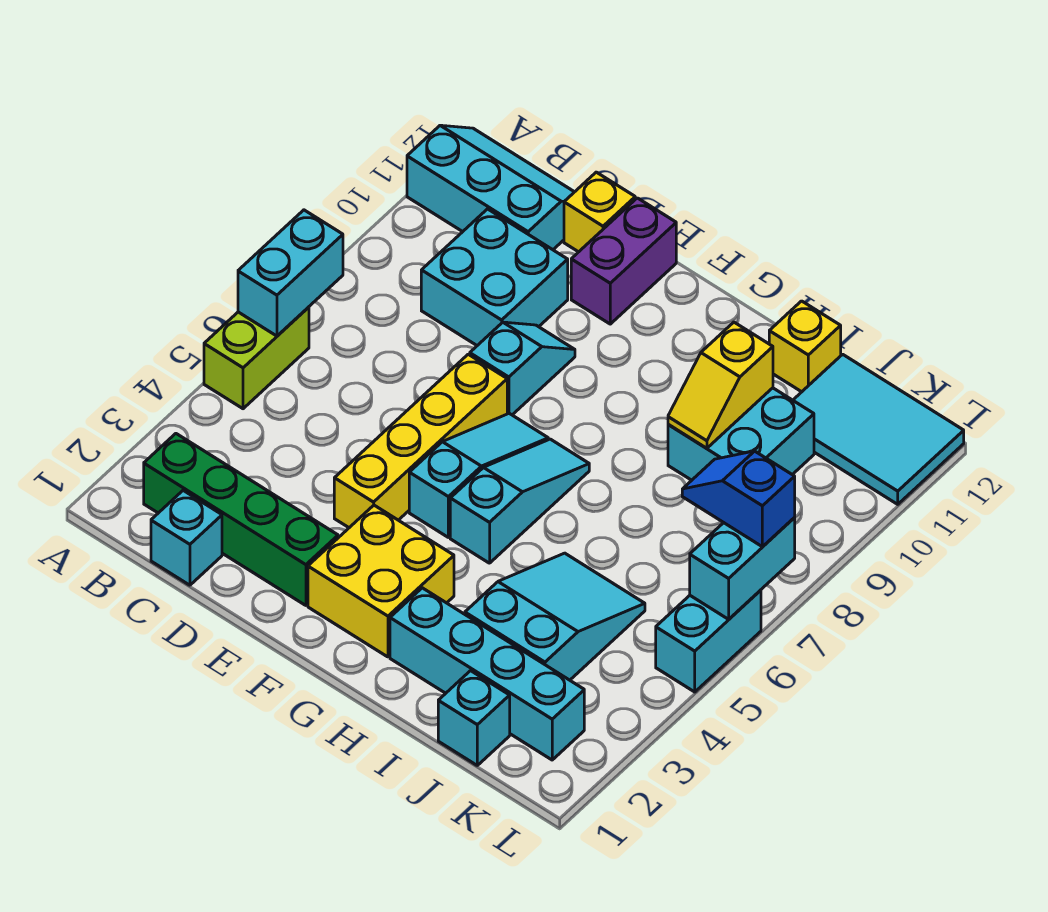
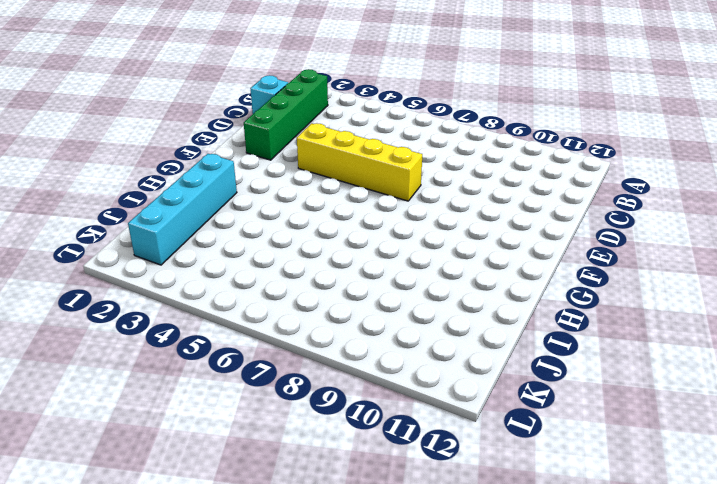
none -> lime brick A5:A6 level 1
none -> cyan slope A11:C12 level 1 top 11
none -> cyan brick C9:D10 level 1

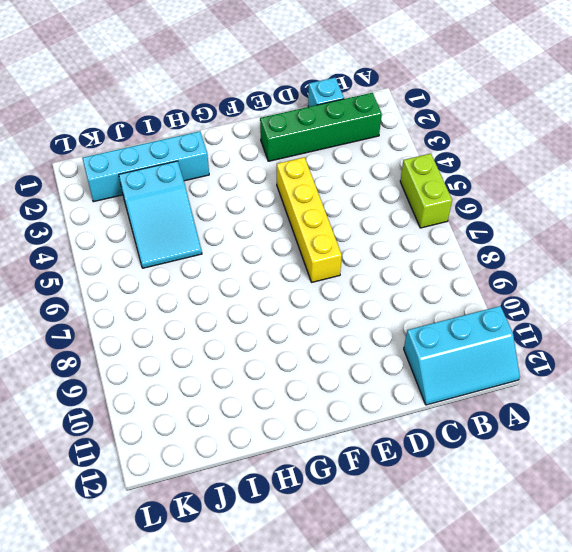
none -> cyan brick C9:D10 level 1
none -> yellow brick D12 level 1
none -> cyan slope E8:E9 level 1 top 8

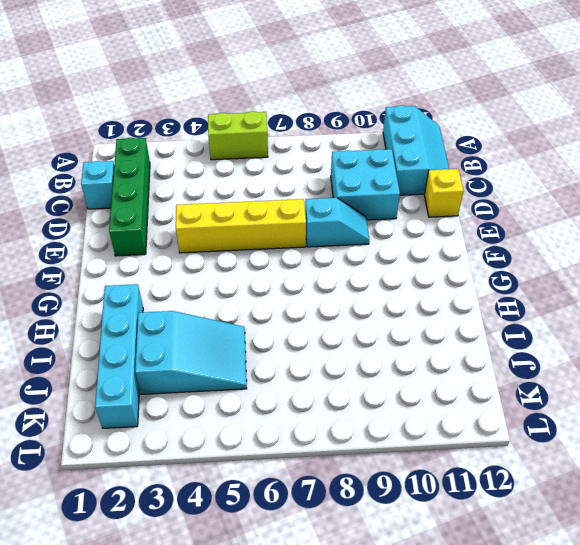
none -> purple brick E11:E12 level 1
none -> yellow brick F2:G3 level 1
none -> cyan slope F5:F7 level 1 top 5

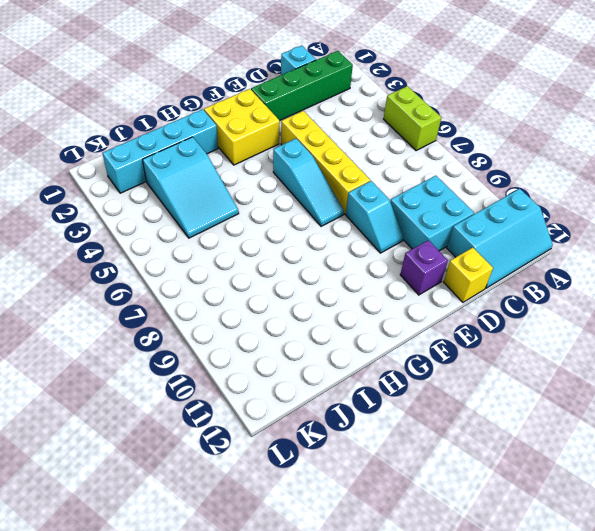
purple brick E11 level 1 -> purple brick E11:E12 level 1
none -> cyan slope G5:G7 level 1 top 5
none -> cyan brick I9:J10 level 1
none -> yellow brick I12 level 1

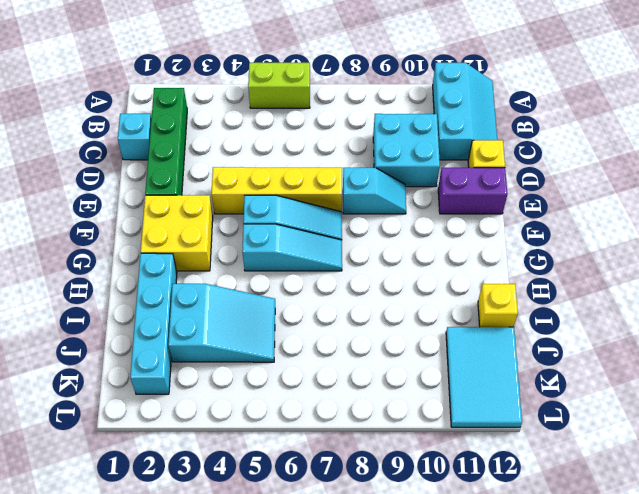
none -> cyan brick I9:J10 level 1
none -> cyan brick J1 level 1
none -> cyan brick L5:L6 level 1

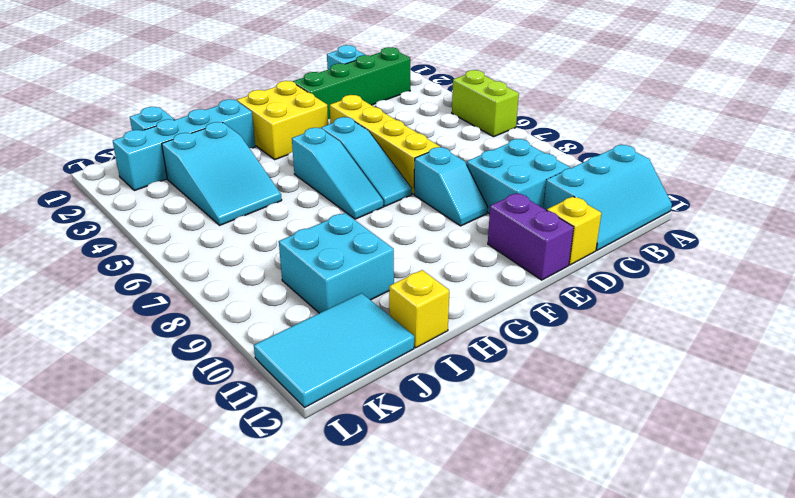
none -> cyan brick L5:L6 level 1
none -> cyan brick A6:A7 level 2
none -> yellow slope I9:I10 level 2 top 10

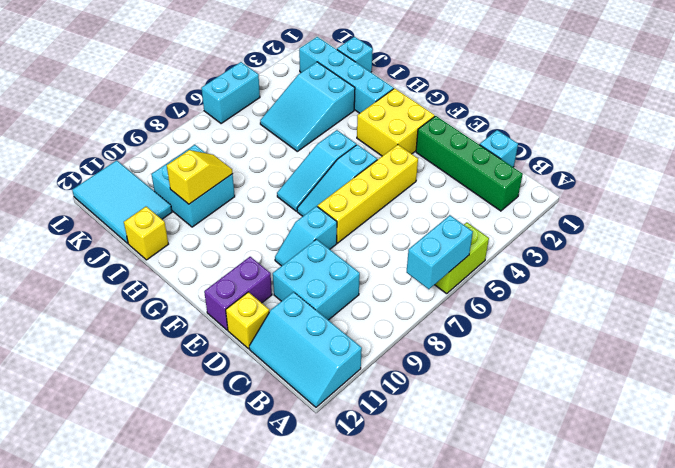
none -> cyan brick L6:L7 level 2
none -> blue slope K7:L7 level 3 top L

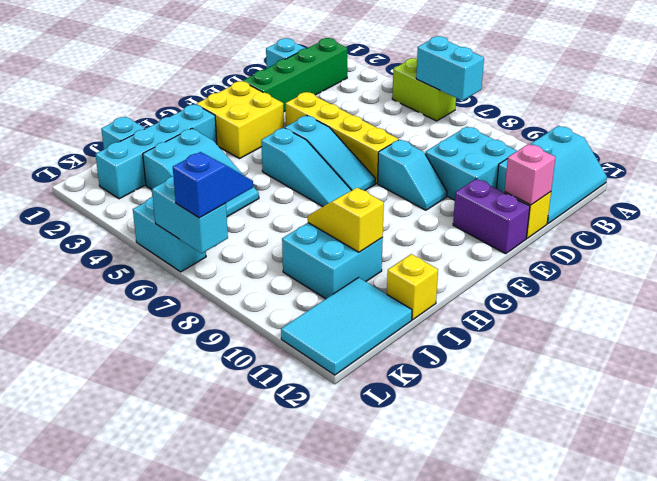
pink brick D12 level 2 -> none

